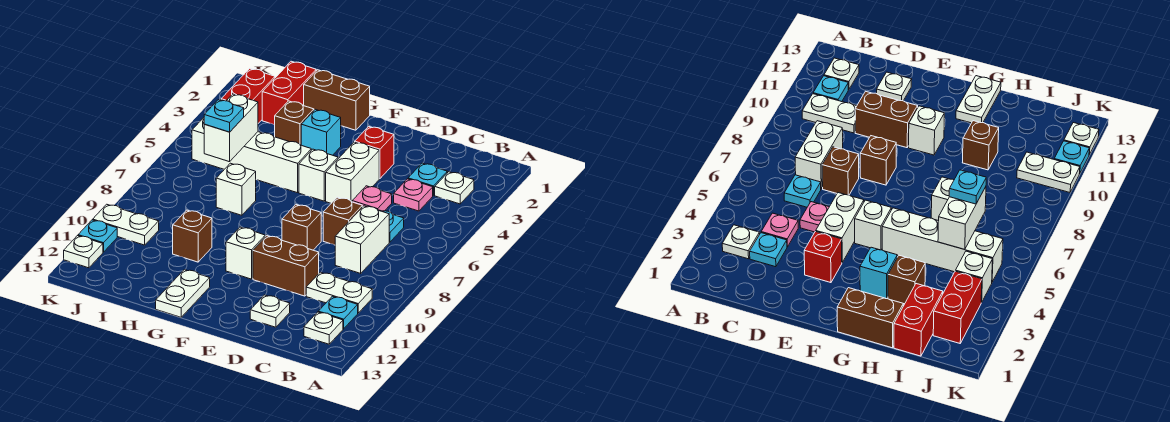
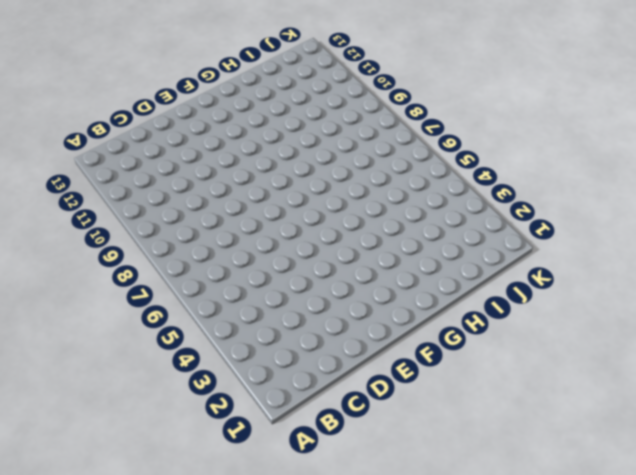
none -> white plate B3 level 1
none -> white plate B10:C10 level 1
none -> cyan plate B11 level 1
none -> white plate B12 level 1

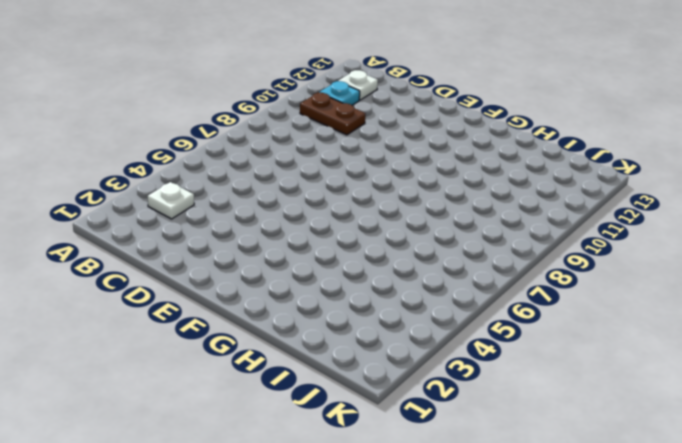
brown plate B10:C10 level 1 -> white plate B10:C10 level 1
none -> cyan plate C3 level 1
none -> pink plate C4 level 1
none -> cyan plate C6 level 1
none -> white brick C7:C8 level 1

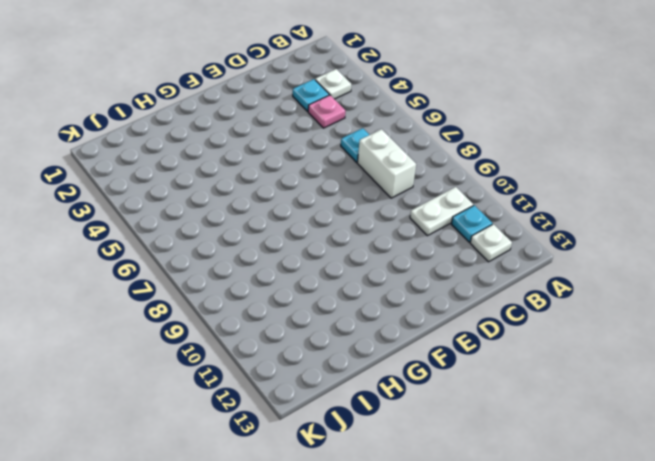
none -> pink plate D5 level 1
none -> brown brick D7 level 1
none -> brown brick D10:E10 level 1
none -> white plate D12 level 1

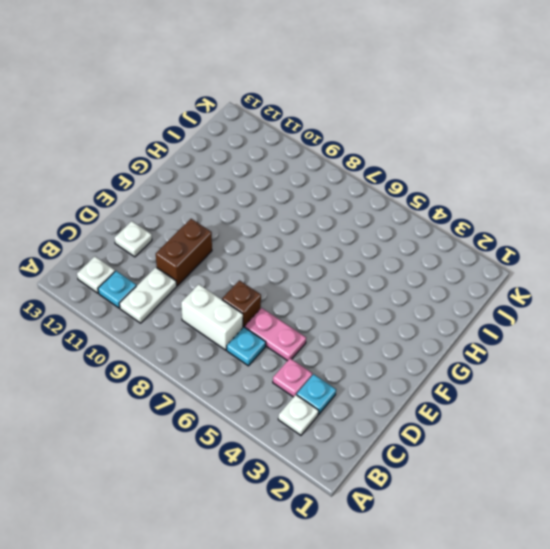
pink plate D5:D6 level 1 -> pink plate D5 level 1
none -> red brick E3 level 1
none -> white brick E4:E5 level 1
none -> brown brick E8 level 1
none -> white brick F5 level 1

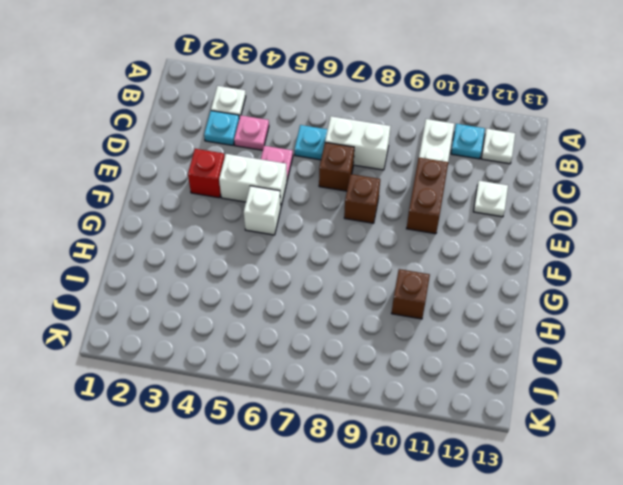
none -> white brick F10 level 1
none -> brown brick G1:H1 level 1
none -> cyan brick G3 level 1
none -> white brick G5:J5 level 1

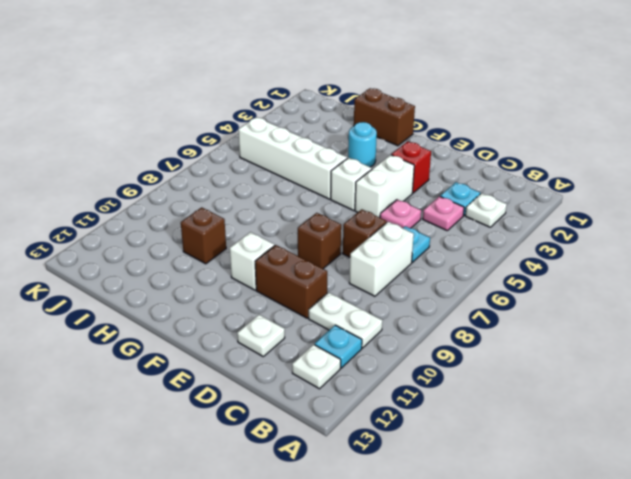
cyan round brick G3 level 1 -> cyan brick G3 level 1
none -> white plate G12:G13 level 1
none -> brown brick H3 level 1
none -> white brick H7 level 1
none -> red brick I1:I2 level 1

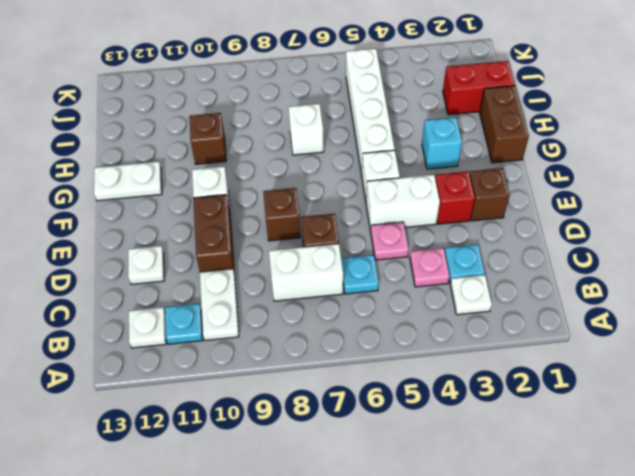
brown brick E2 level 1 -> brown brick H3 level 1
none -> red brick J2:J3 level 1
none -> white brick J4 level 1
none -> white plate J10:K10 level 1
none -> cyan plate K11 level 1

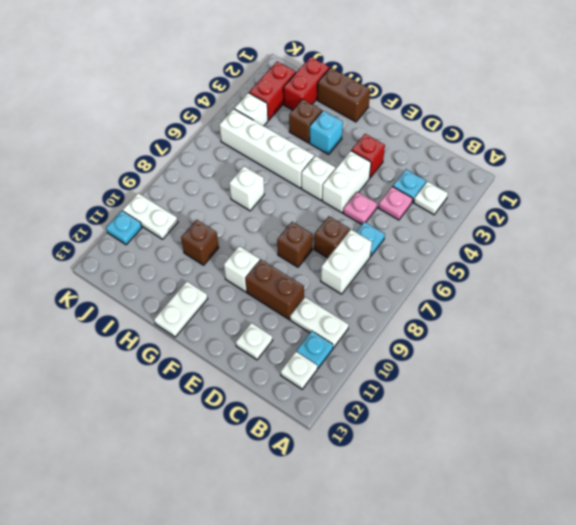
none -> white plate K12 level 1
none -> white brick I5:I6 level 2
none -> cyan plate I6 level 3

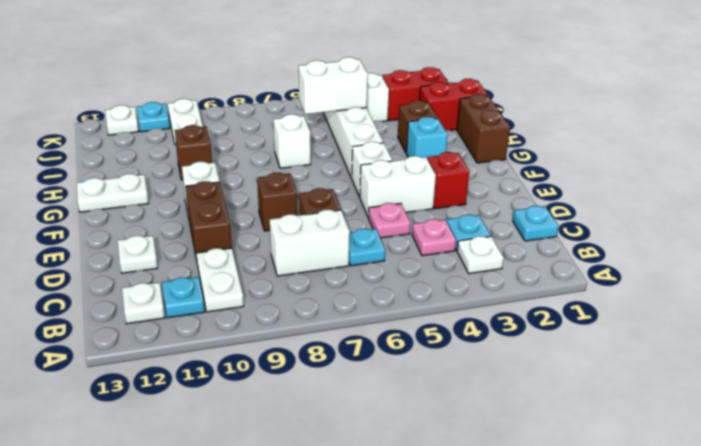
cyan plate C1 level 1 -> cyan plate I6 level 3

